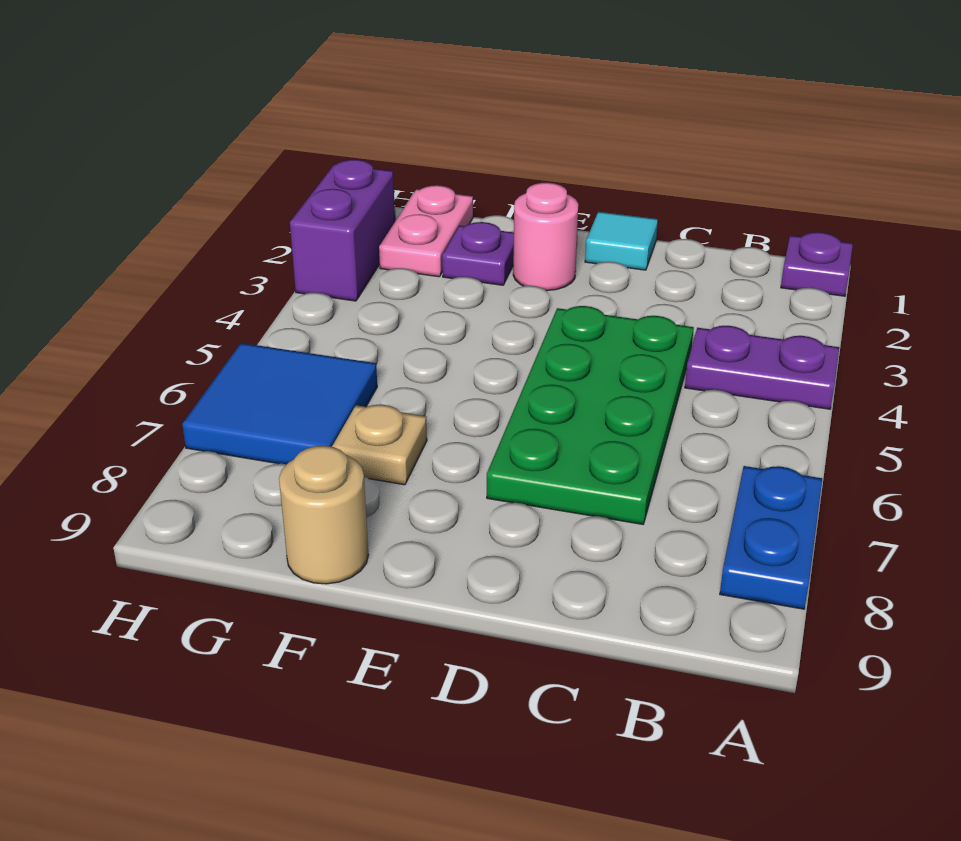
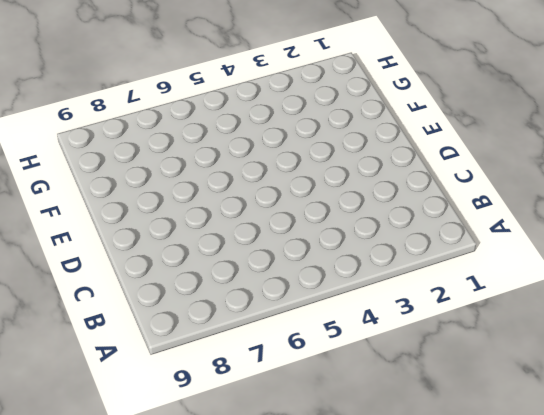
none -> purple plate A1 level 1
none -> purple plate A4:B4 level 1
none -> blue plate A7:A8 level 1

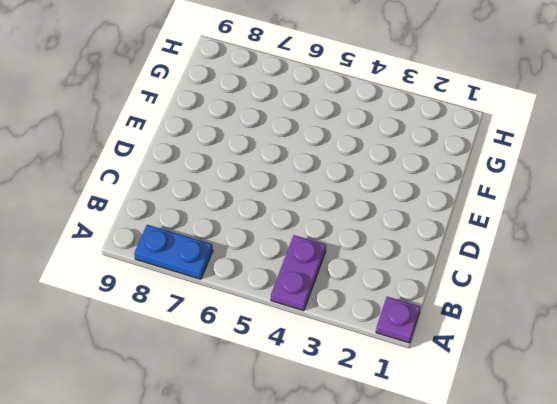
none -> green plate C4:D7 level 1
none -> cyan tile D1 level 1
none -> pink round brick E2 level 1

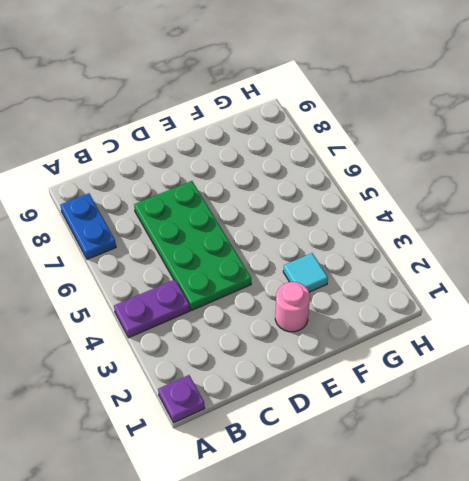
cyan tile F3 level 1 -> cyan tile D1 level 1
none -> purple plate F2 level 1
none -> tan plate F7 level 1
none -> tan round brick F9 level 1

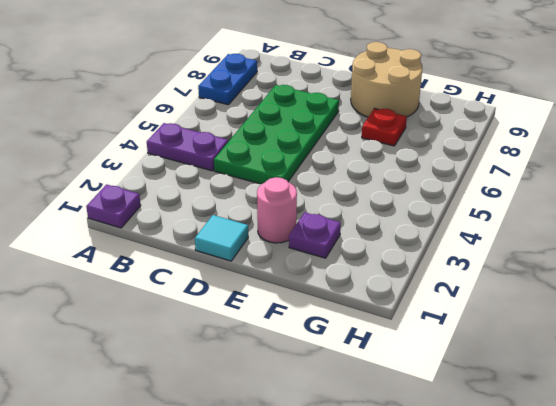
tan round brick E8:F9 level 1 -> tan round brick F9 level 1
red plate F7 level 1 -> tan plate F7 level 1
none -> pink plate G1:G2 level 1
none -> blue tile G6:H7 level 1
none -> purple brick H2:H3 level 1

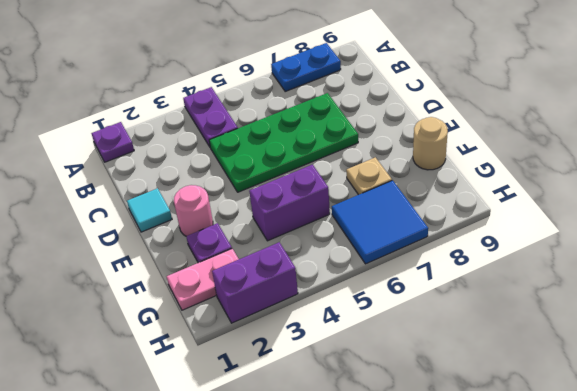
purple brick F4:F5 level 1 -> none

